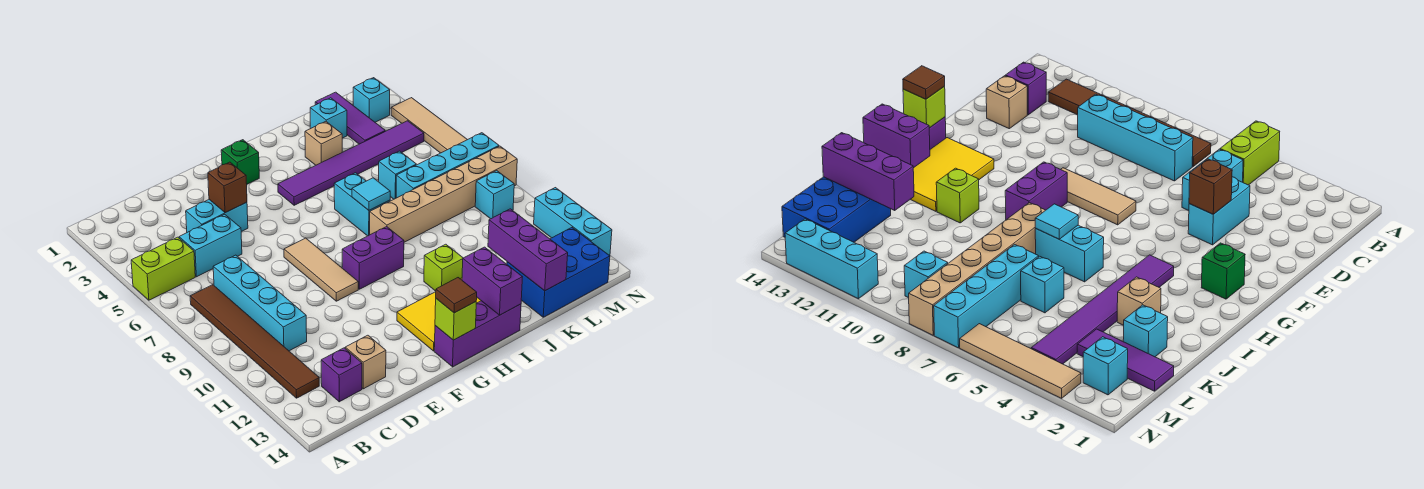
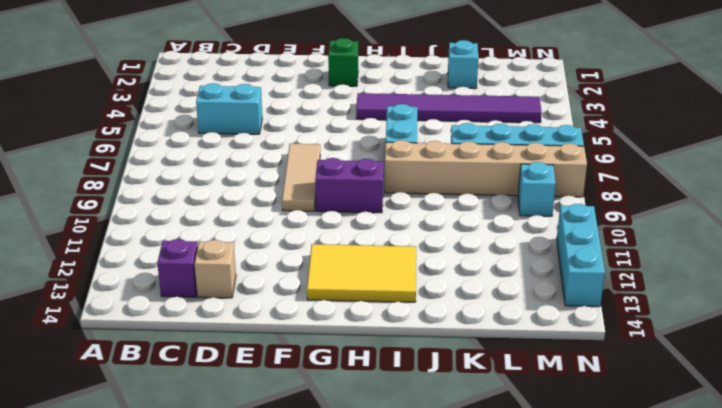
none -> lime brick A5:B5 level 1
none -> brown tile B7:B12 level 1
none -> cyan brick C7:C10 level 1
none -> cyan brick D4:E4 level 1

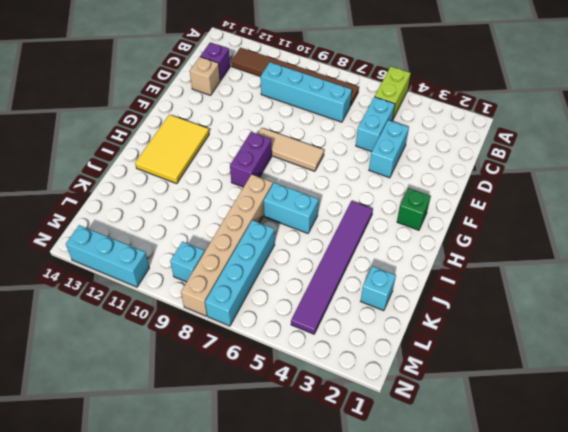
none -> purple brick G14:I14 level 1
none -> lime brick I11 level 1
none -> tan brick J3 level 1
none -> cyan brick K6 level 1

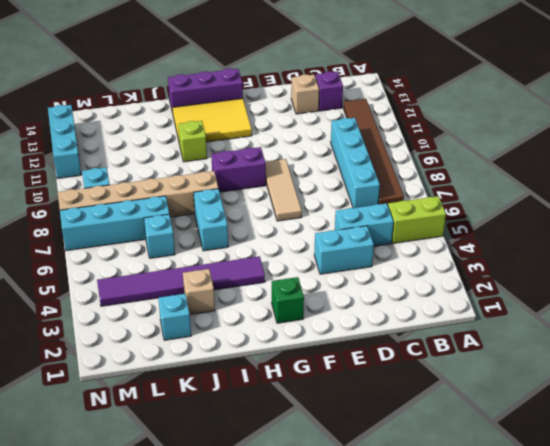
none -> blue brick K13:M14 level 1
none -> purple tile L1:L3 level 1
none -> cyan brick M2 level 1
none -> tan tile N3:N6 level 1

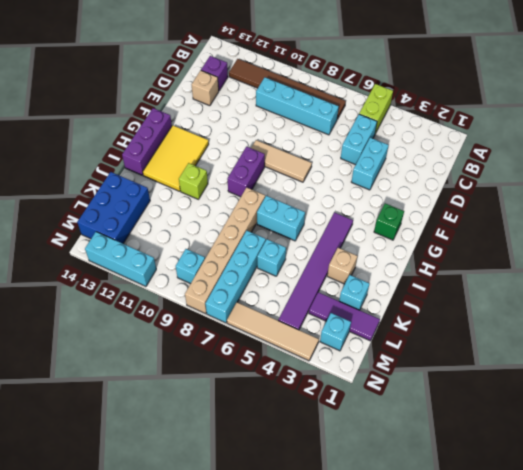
none -> brown brick E4 level 2
none -> lime brick G14 level 2
none -> cyan tile I7 level 2
none -> purple brick I13:I14 level 2

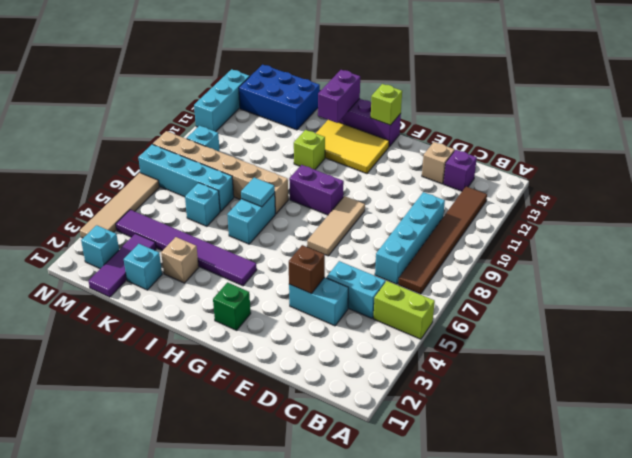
none -> purple brick K12:K14 level 2
none -> brown tile G14 level 3

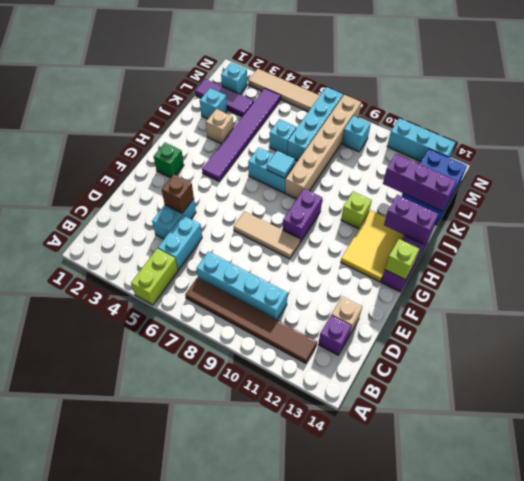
none -> brown tile G14 level 3

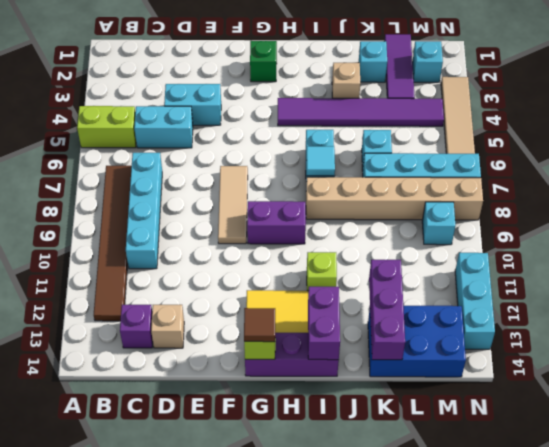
none -> brown brick E4 level 2

